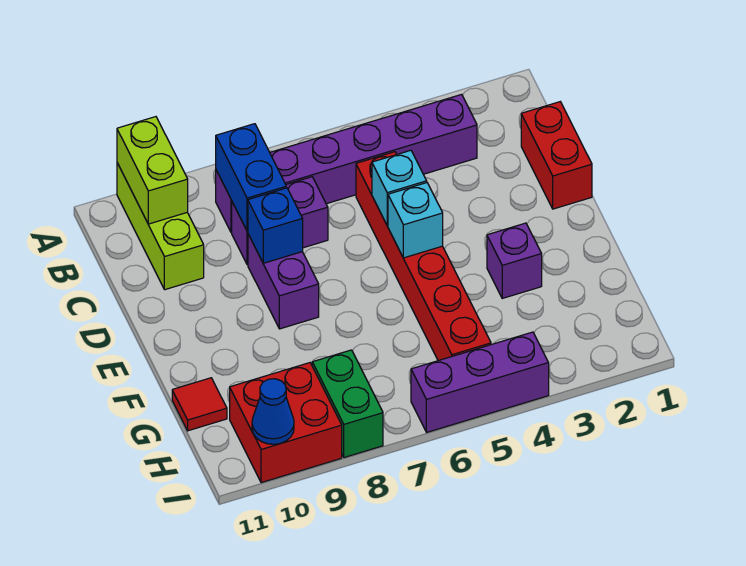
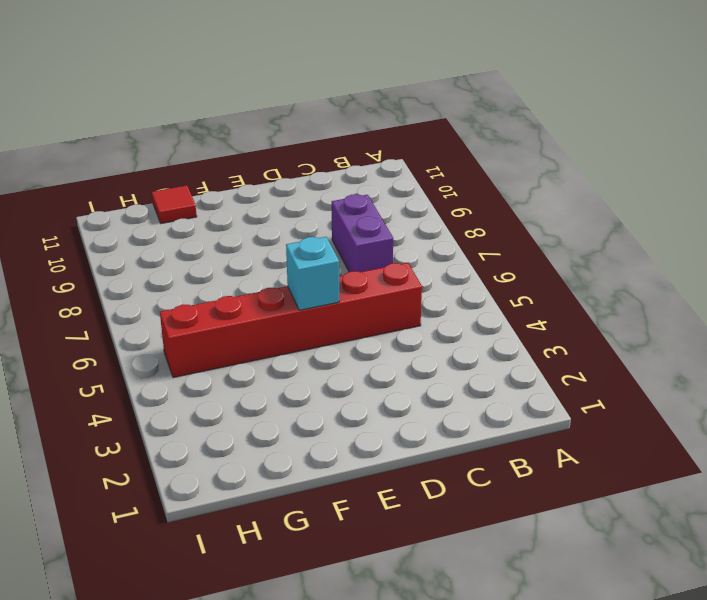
none -> lime brick A10:C10 level 1
none -> purple brick B3:B8 level 1
none -> red brick C1:D1 level 1

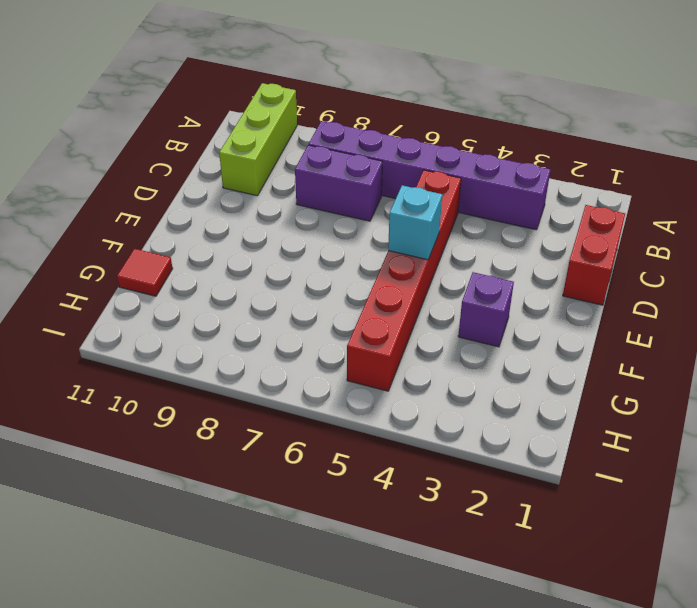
none -> purple brick D8:E8 level 1
none -> green brick H8:I8 level 1
none -> red brick H9:I10 level 1

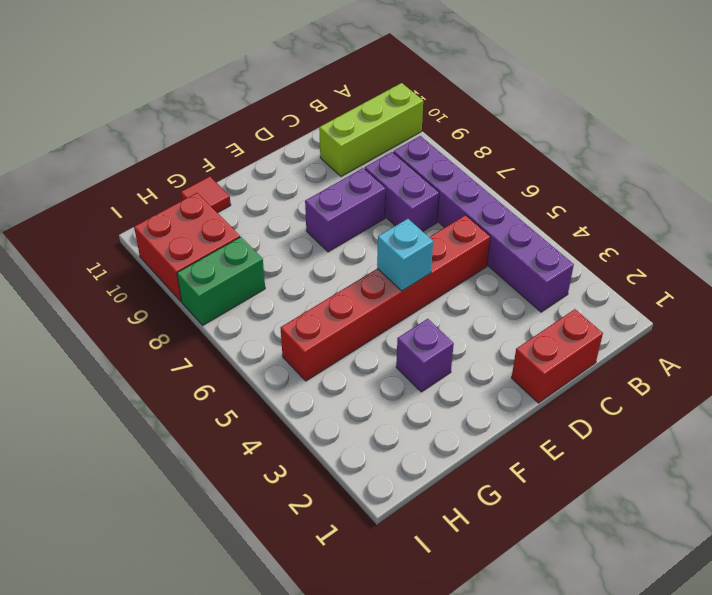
none -> purple brick I4:I6 level 1
none -> lime brick A10:B10 level 2
none -> blue brick B8:C8 level 2

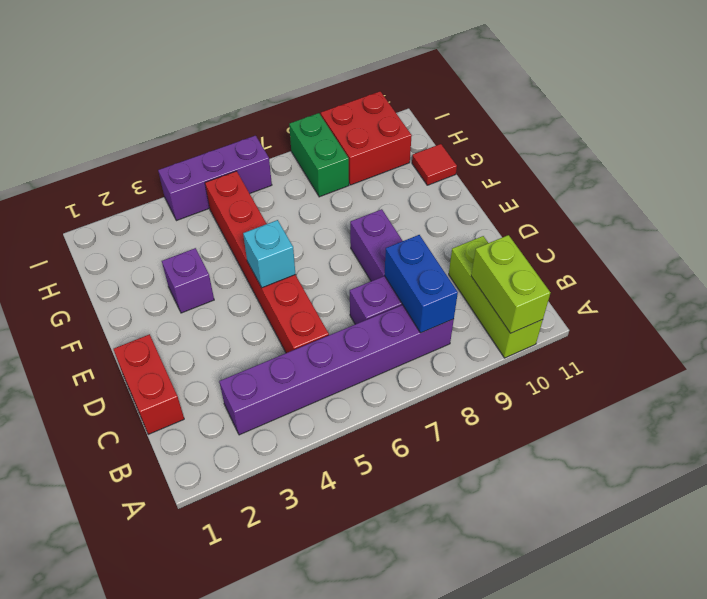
none -> cyan brick D5 level 2
none -> blue brick D8 level 2
none -> blue cone I10 level 2

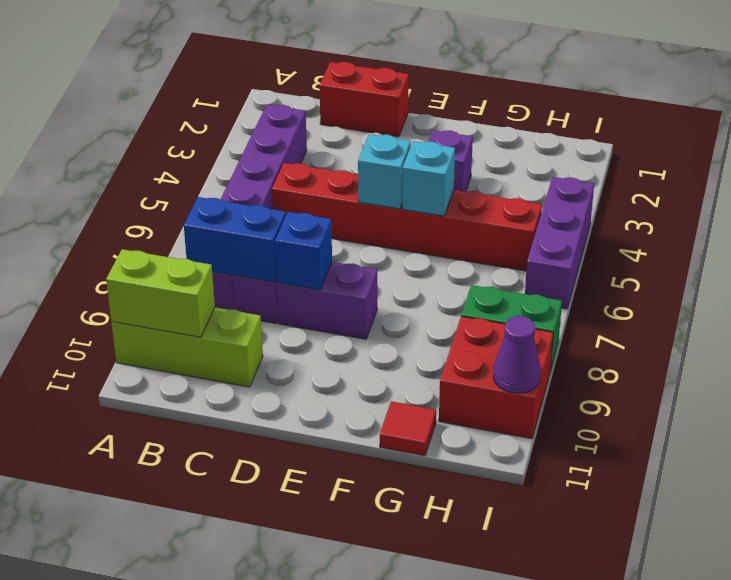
cyan brick F5 level 2 -> cyan brick D5 level 2
purple cone I10 level 2 -> blue cone I10 level 2

